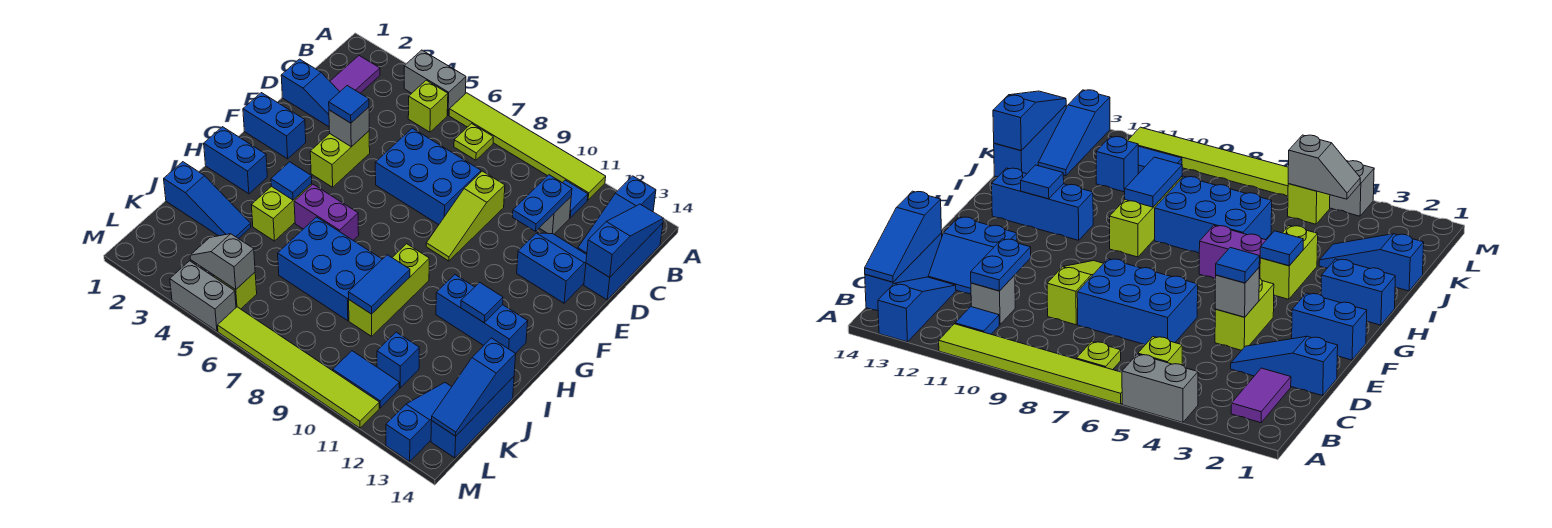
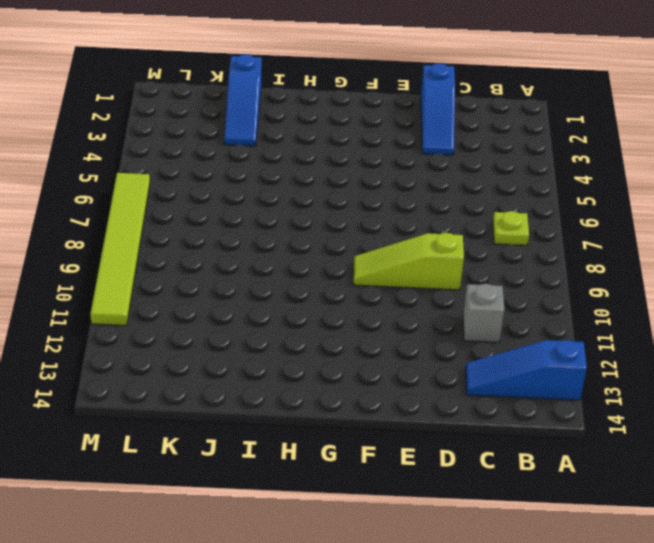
none -> grey brick A4:A5 level 1
none -> lime tile A6:A11 level 1
none -> purple tile B2:C2 level 1
none -> lime brick B5 level 1

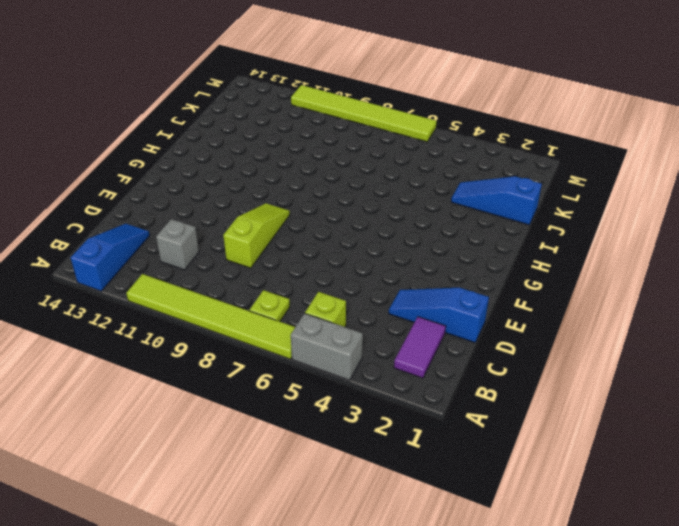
none -> blue tile B11 level 1
none -> blue brick B14:D14 level 1
none -> blue brick D6:E8 level 1
none -> blue slope D12:E13 level 1 top E

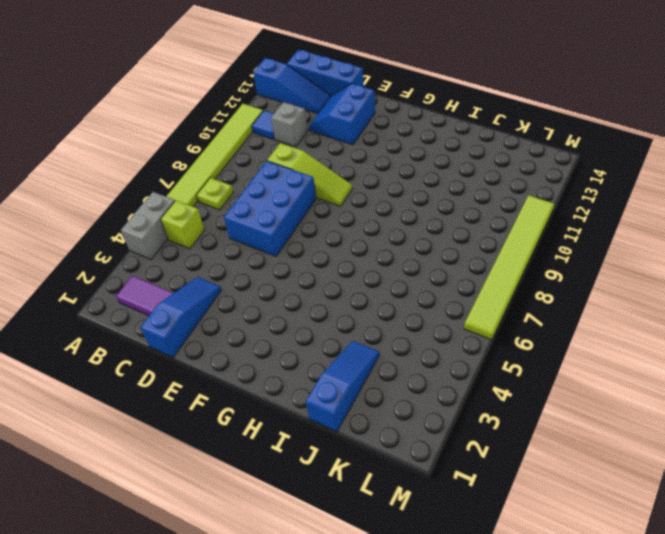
none -> lime brick E4:F4 level 1
none -> blue brick F1:F2 level 1
none -> blue brick H1:H2 level 1
none -> lime brick H4:I4 level 1

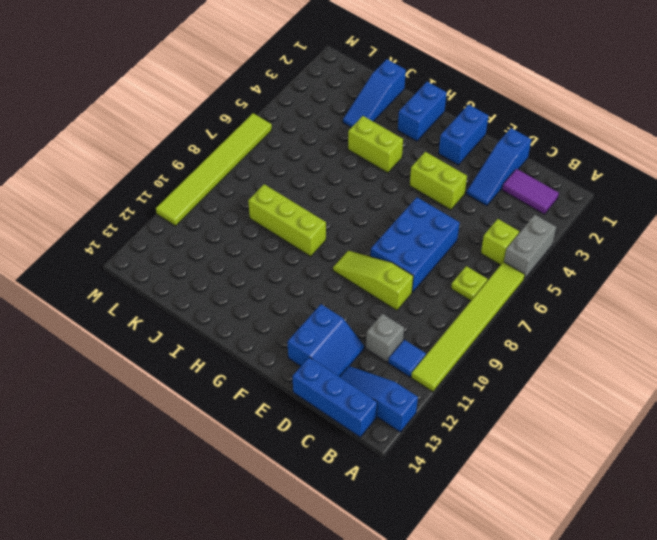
none -> purple brick H5:H6 level 1
none -> blue brick H11:H13 level 1
none -> blue brick I6:J8 level 1
none -> blue brick J14:L14 level 1

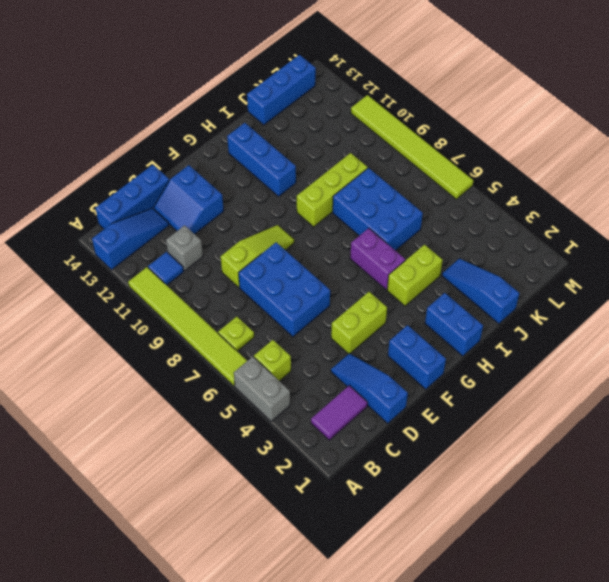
none -> blue brick K11 level 1
none -> blue slope K13:M13 level 1 top M
none -> lime brick L5 level 1
none -> blue tile L10:L11 level 1

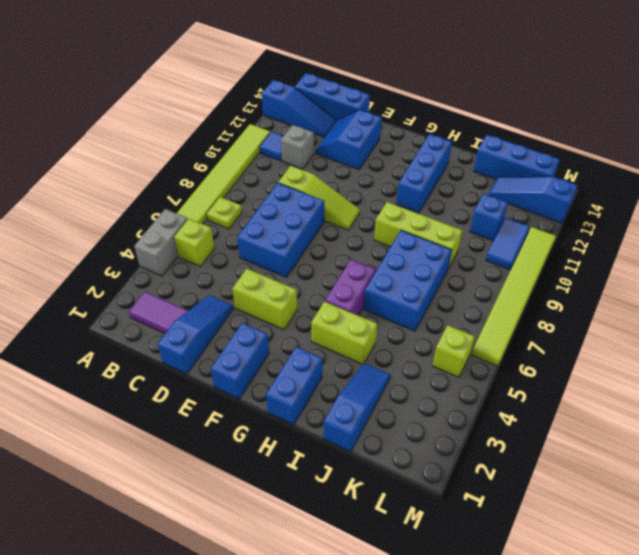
none -> grey brick M4:M5 level 1
none -> blue slope B14:D14 level 2 top D
none -> blue plate C11:D11 level 2
none -> grey brick E4 level 2

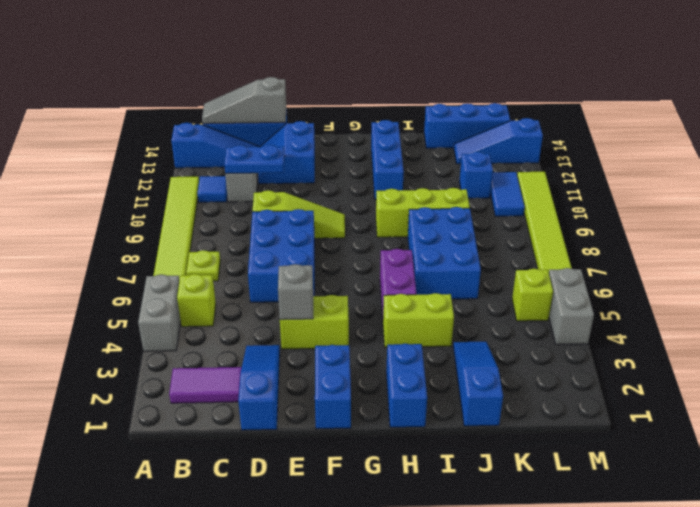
grey slope B14:D14 level 2 top D -> blue slope B14:D14 level 2 top D
none -> blue tile H4 level 2
none -> blue tile H12 level 2
none -> blue tile I9:J9 level 2
none -> blue slope J14:L14 level 2 top J

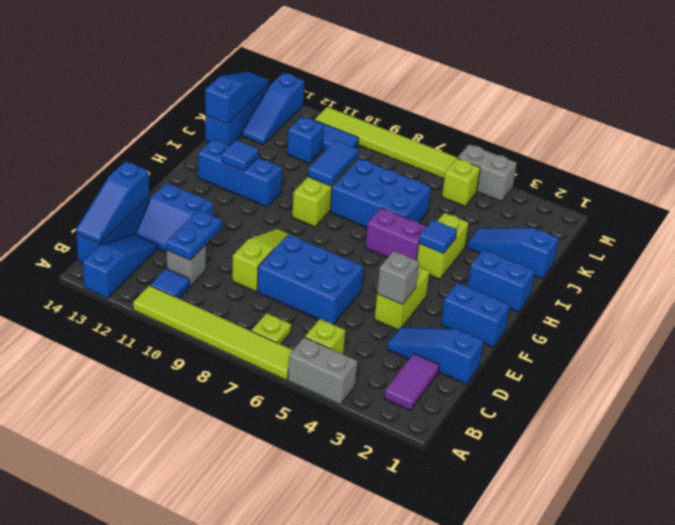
none -> grey slope L4:L5 level 2 top 5
none -> blue tile E4 level 3

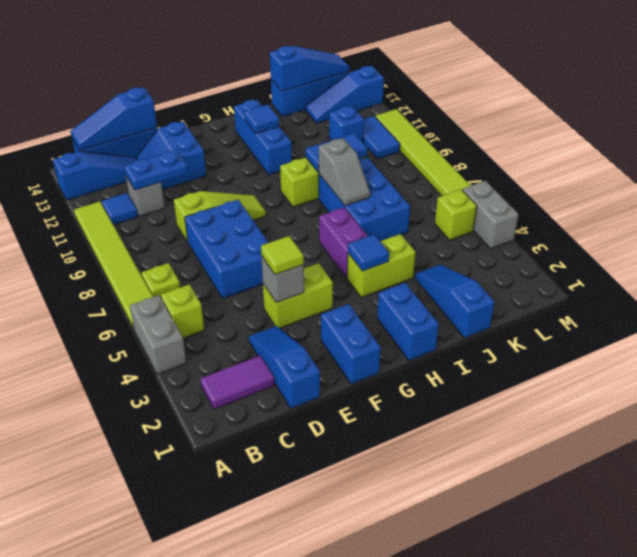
lime tile E4 level 3 -> blue tile E4 level 3
grey slope I7:I8 level 2 top 8 -> grey slope L4:L5 level 2 top 5

